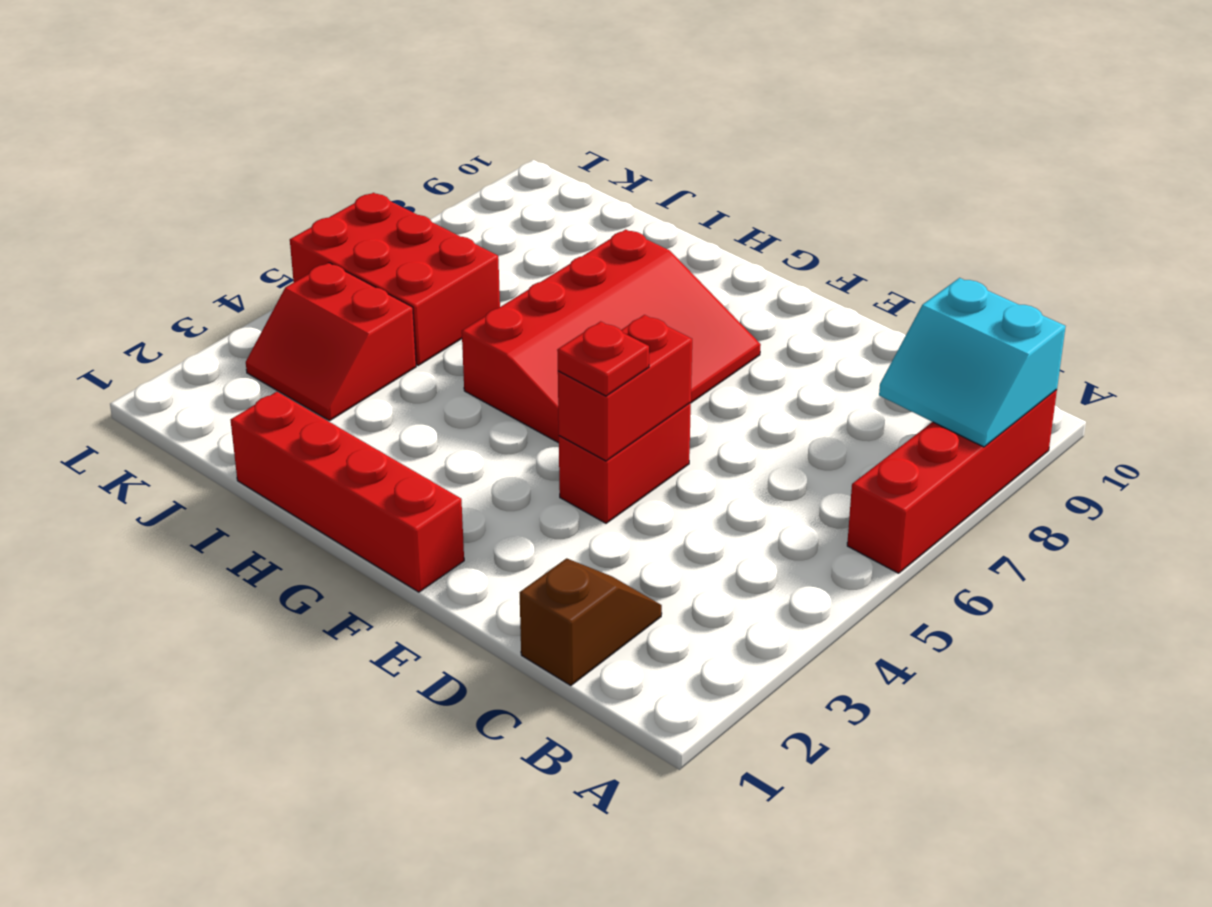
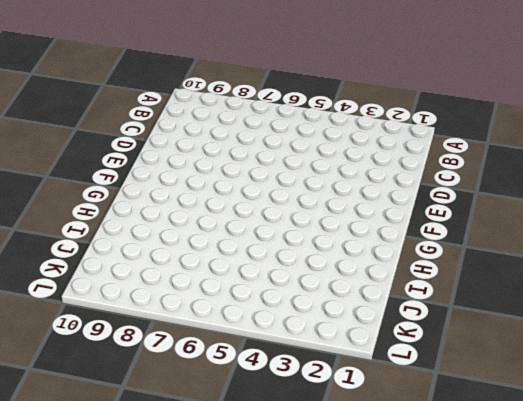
none -> red brick A6:A9 level 1
none -> brown slope C1:C2 level 1 top 1

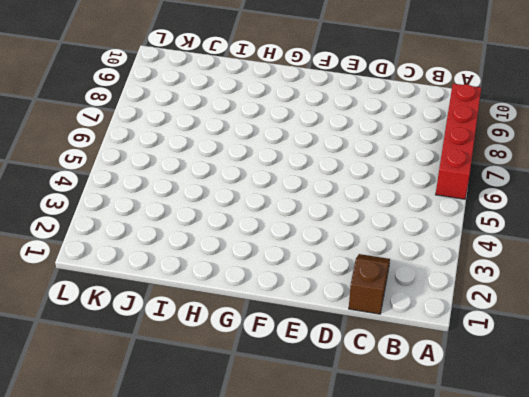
none -> red brick E4:E5 level 1
none -> red brick F1:I1 level 1

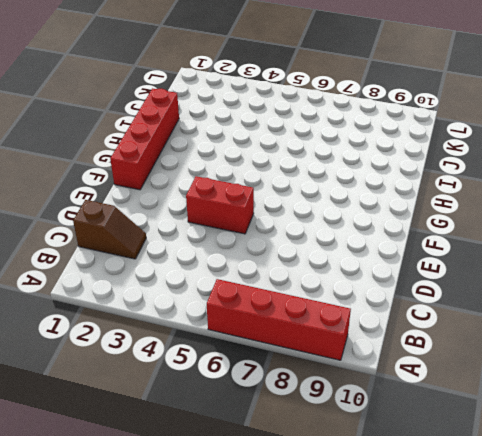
none -> red slope F5:H8 level 1 top H
none -> red slope J3:K4 level 1 top 4

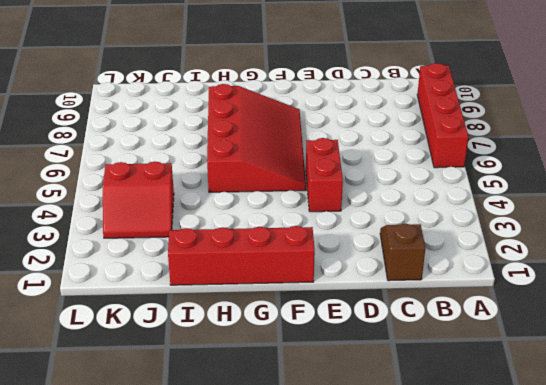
none -> red brick J5:L6 level 1
none -> cyan slope A8:B9 level 2 top 9

